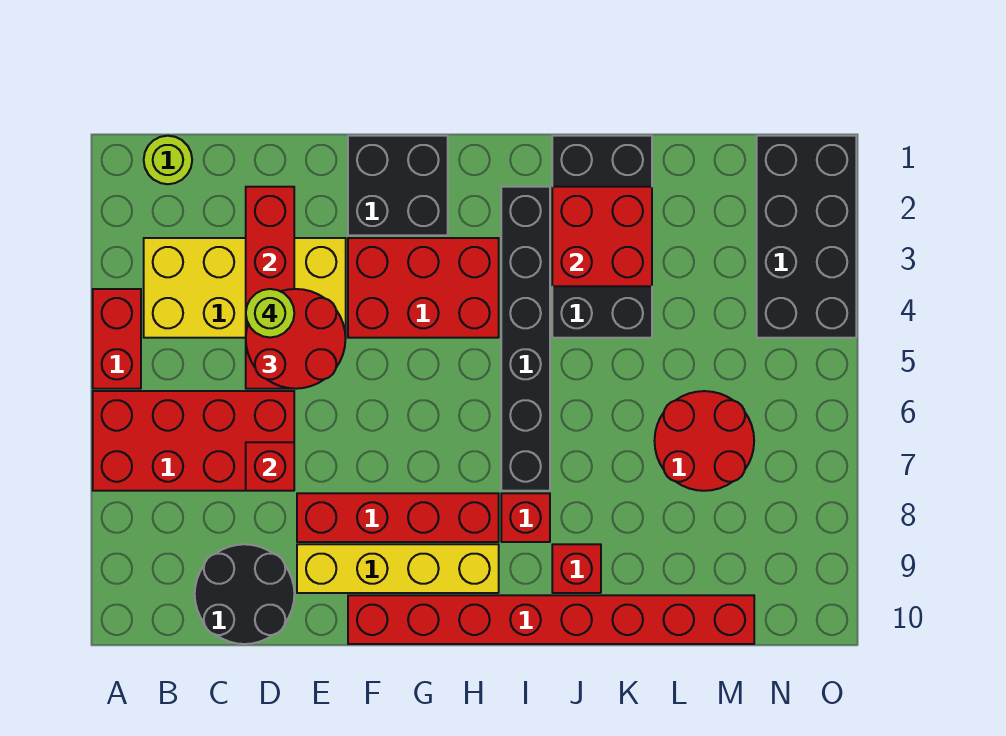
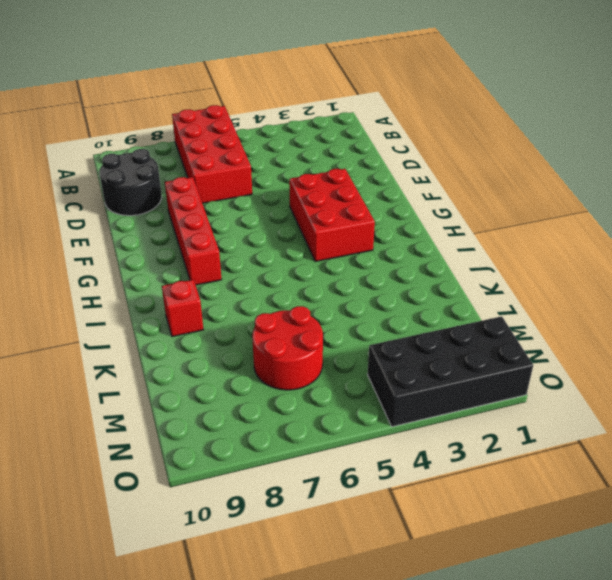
none -> red brick A4:A5 level 1
none -> lime round brick B1 level 1
none -> yellow brick B3:E4 level 1

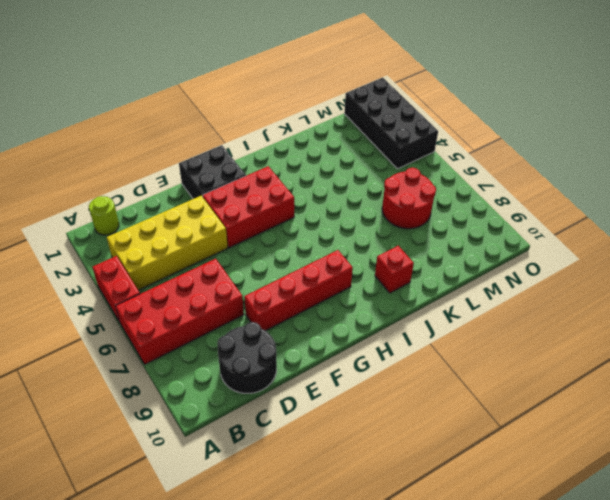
none -> yellow brick E9:H9 level 1
none -> red brick F10:M10 level 1
none -> black brick I2:I7 level 1

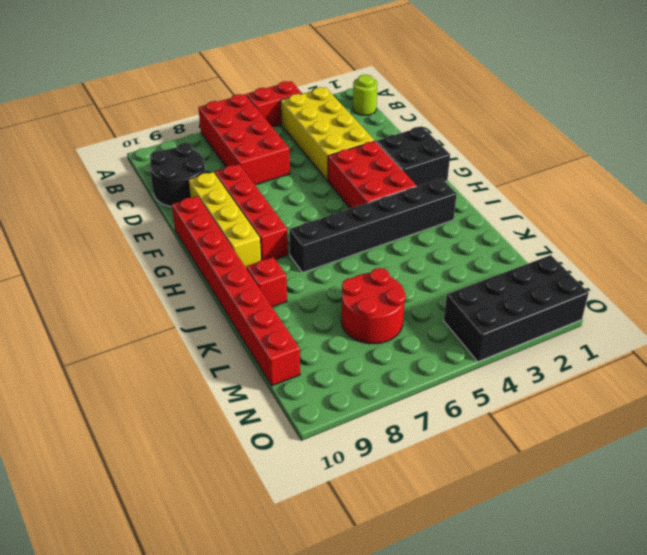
none -> red brick I8 level 1
none -> black brick J1:K4 level 1
none -> red brick D2:D5 level 2

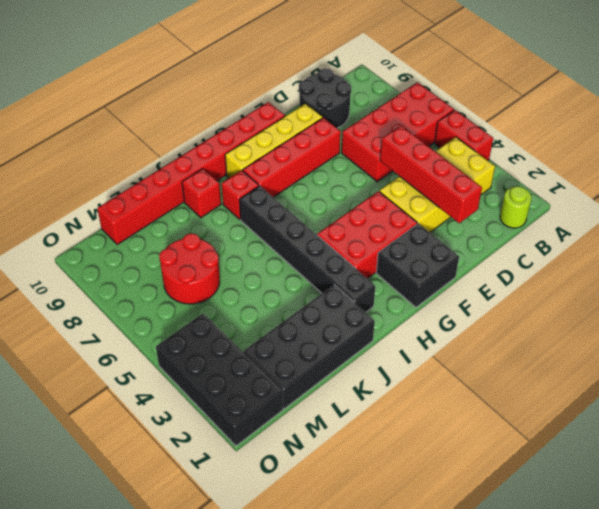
black brick J1:M2 level 1 -> black brick J1:K4 level 1
none -> red brick D7 level 2
none -> red brick J2:K3 level 2
none -> red round brick D4:E5 level 3

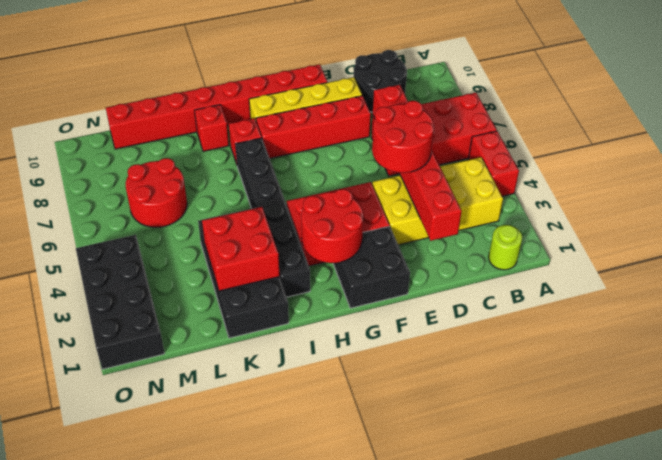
red round brick G2:H3 level 2 -> none
none -> lime round brick D4 level 4

